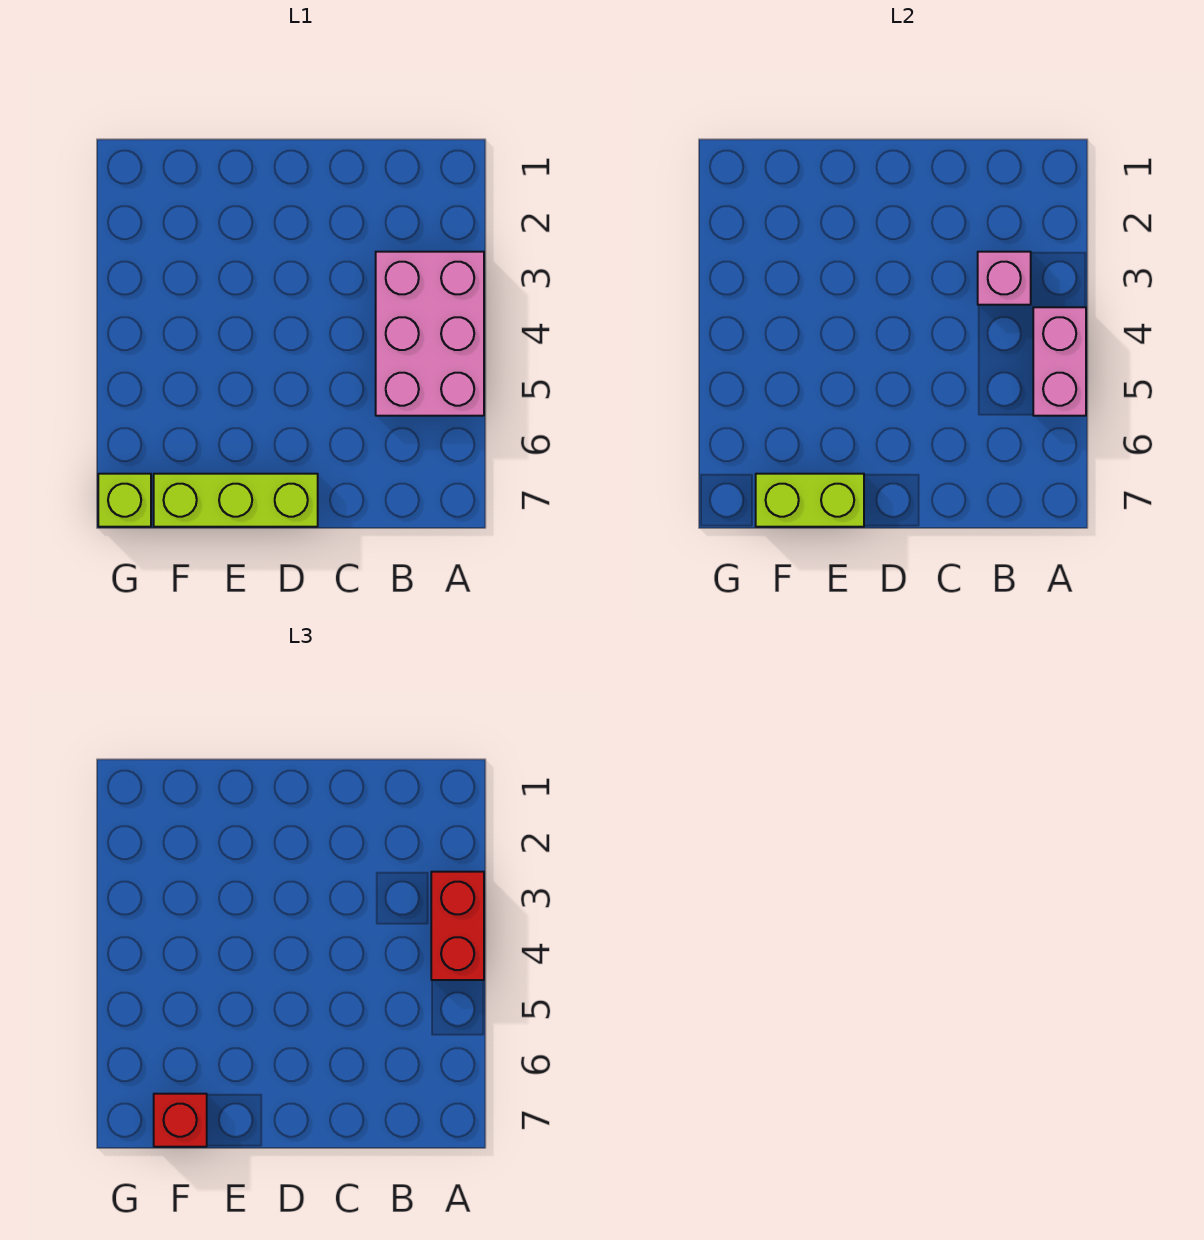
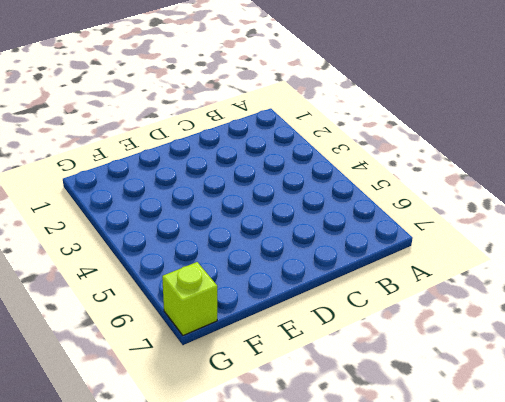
none -> pink brick A3:B5 level 1
none -> lime brick D7:F7 level 1

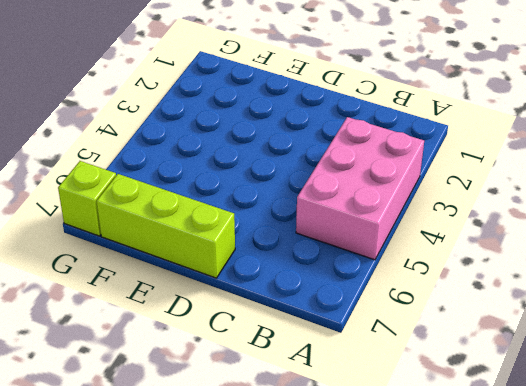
none -> pink brick A4:A5 level 2
none -> pink brick B3 level 2

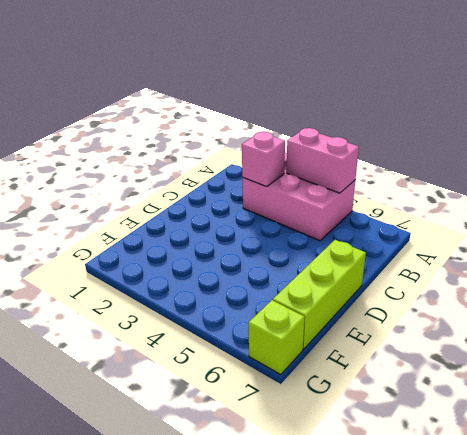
none -> lime brick E7:F7 level 2
none -> red brick A3:A4 level 3

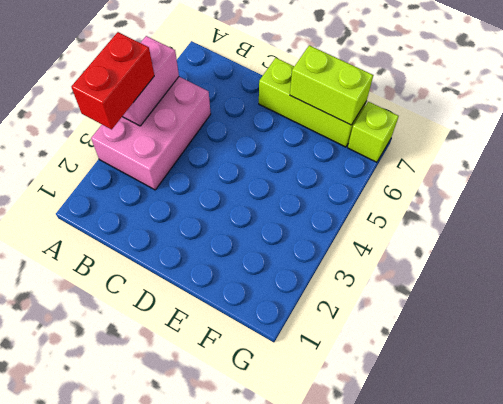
none -> pink brick B3 level 2
none -> red brick F7 level 3

